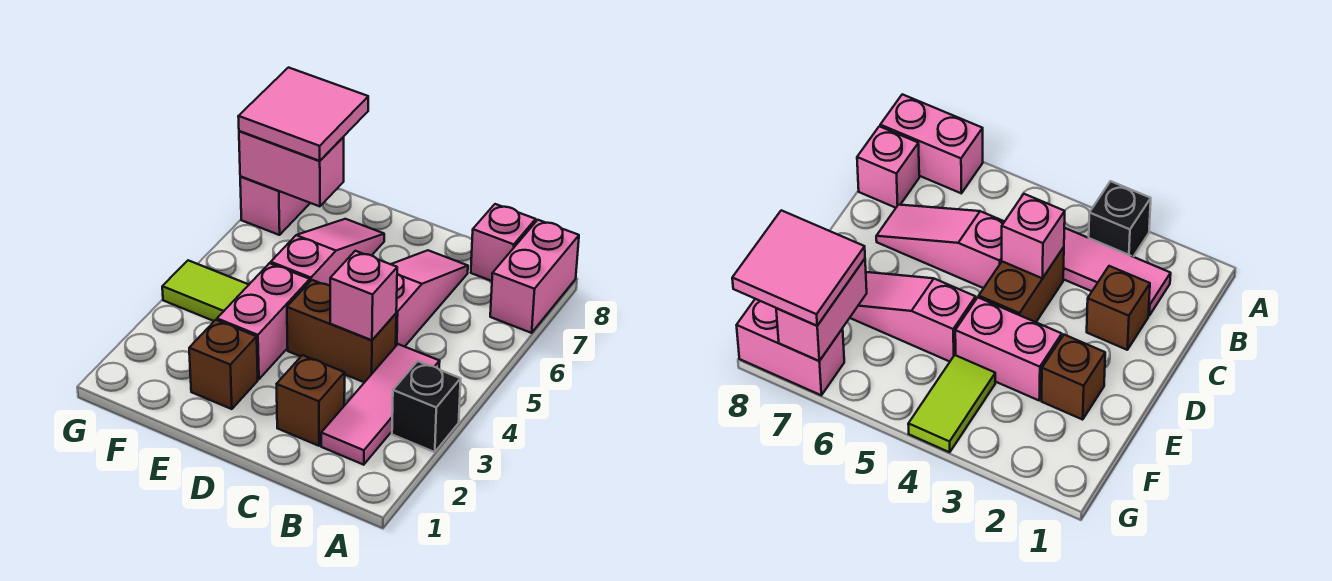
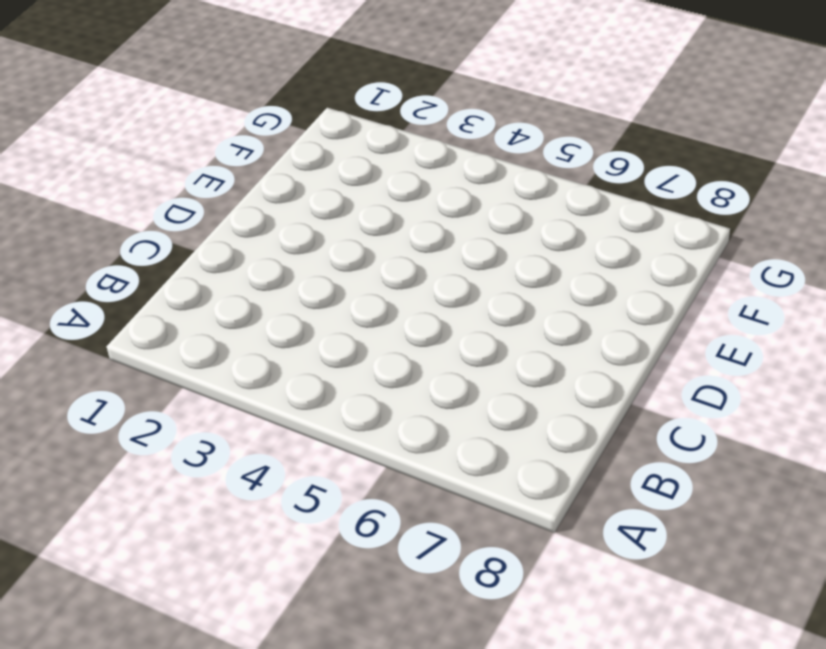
none -> black brick A3 level 1
none -> pink brick A7:A8 level 1
none -> pink tile B2:B4 level 1

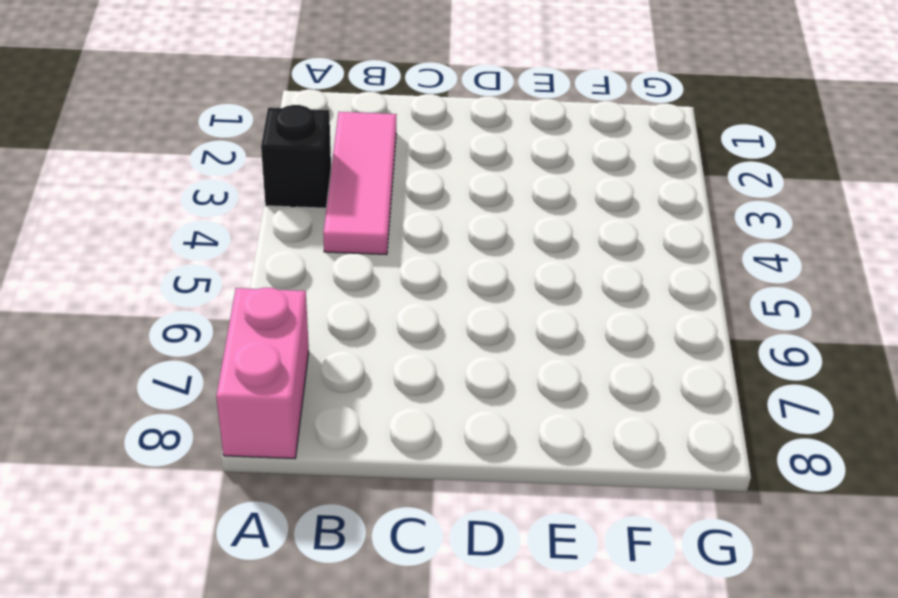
none -> pink brick B8 level 1
none -> brown brick C2 level 1
none -> brown brick C4:D4 level 1

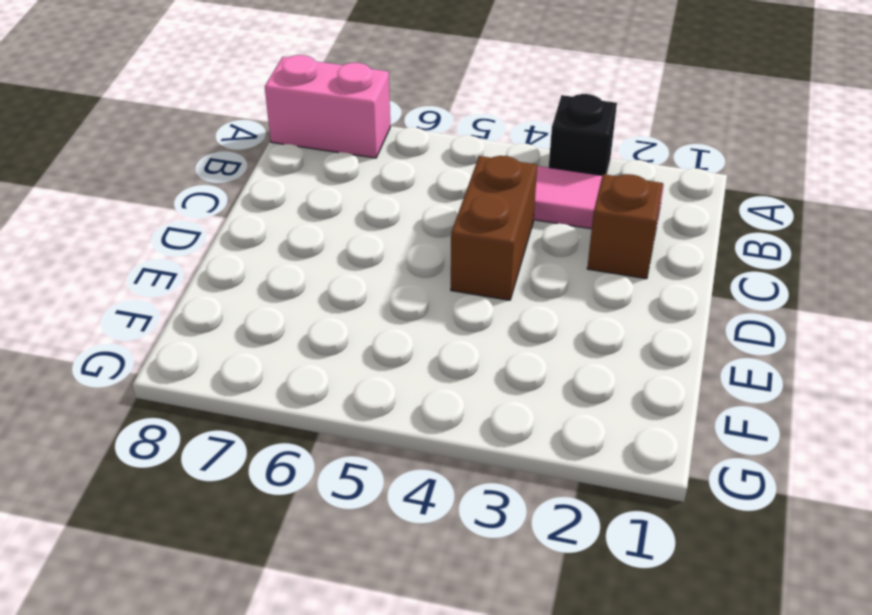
none -> pink brick B8 level 1
none -> pink slope C5:C7 level 1 top 5
none -> brown brick E2 level 1

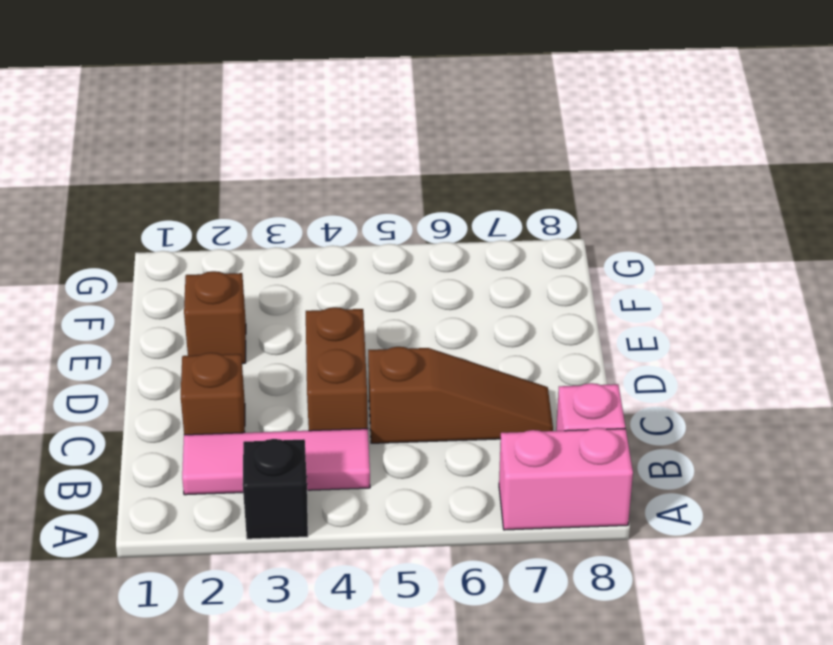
brown slope C5:C7 level 1 top 5 -> pink slope C5:C7 level 1 top 5
none -> pink brick E3:E4 level 1
none -> pink slope E5:E7 level 1 top 5
none -> lime tile F4:G4 level 1

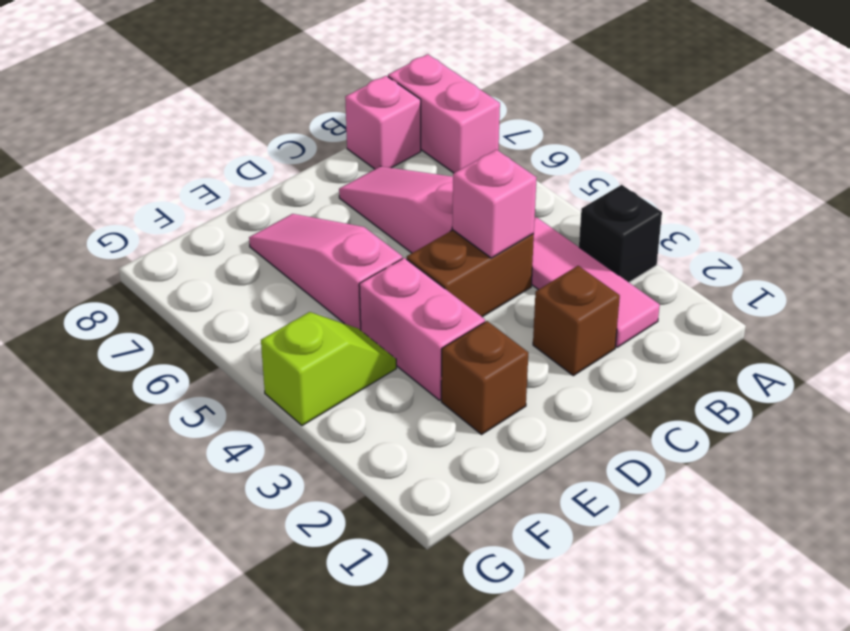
lime slope F4:G4 level 1 top G -> lime tile F4:G4 level 1
none -> pink brick G7:G8 level 1
none -> pink brick F7:G7 level 2
none -> pink tile F7:G8 level 3

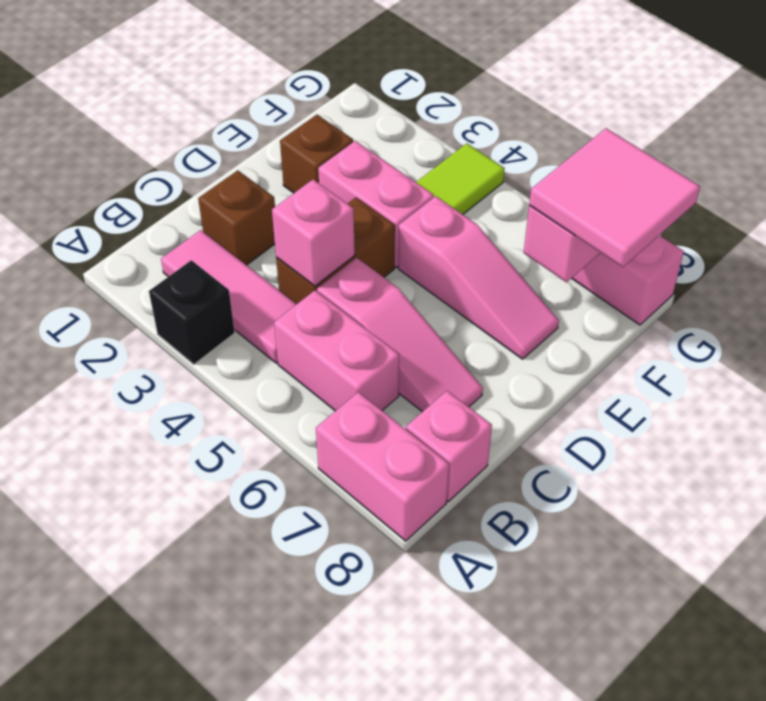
pink brick B5:B6 level 1 -> none

